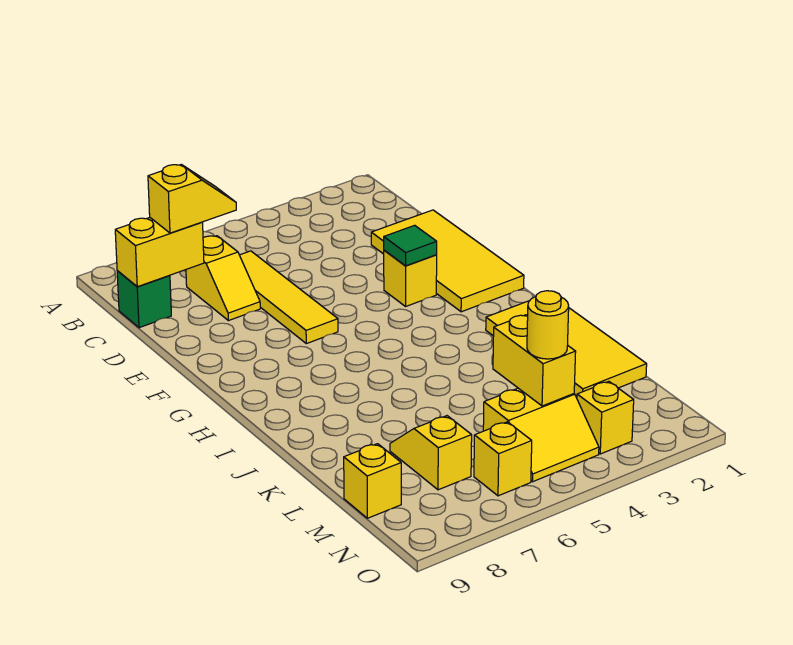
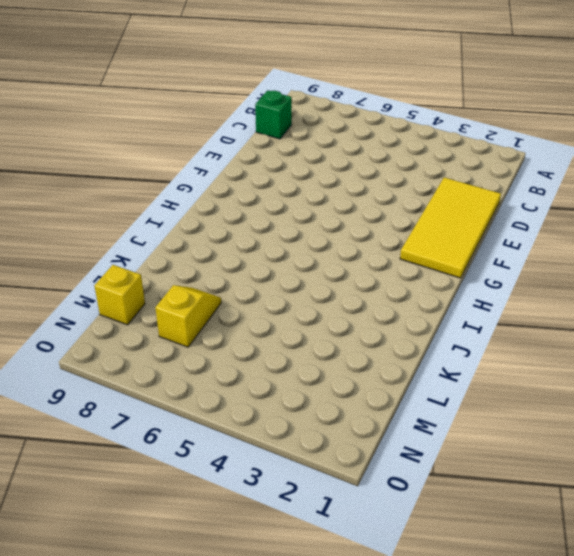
none -> yellow tile C6:F6 level 1
none -> yellow slope C7:D7 level 1 top C
none -> yellow brick F3 level 1

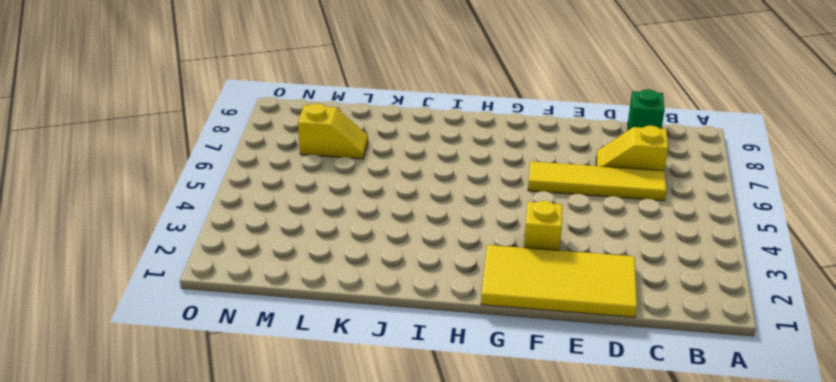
none -> yellow tile I1:L2 level 1
none -> yellow slope M4:N5 level 1 top M
none -> yellow brick M9 level 1

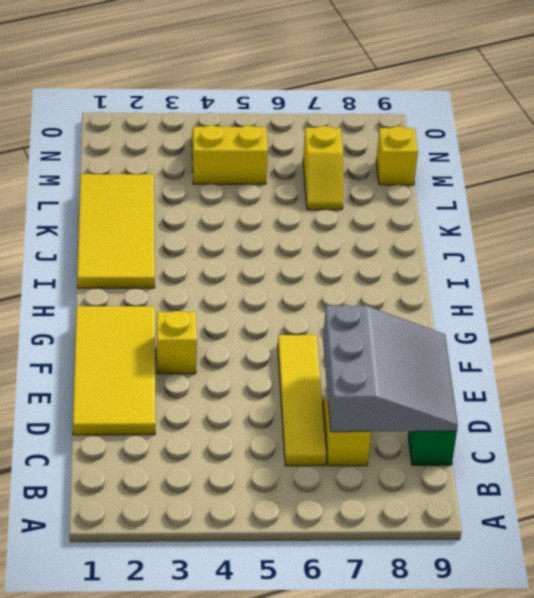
grey slope C7:E9 level 2 top 7 -> yellow brick C8:C9 level 2
none -> yellow brick N3 level 1
none -> yellow brick N6 level 1
none -> green tile F3 level 2

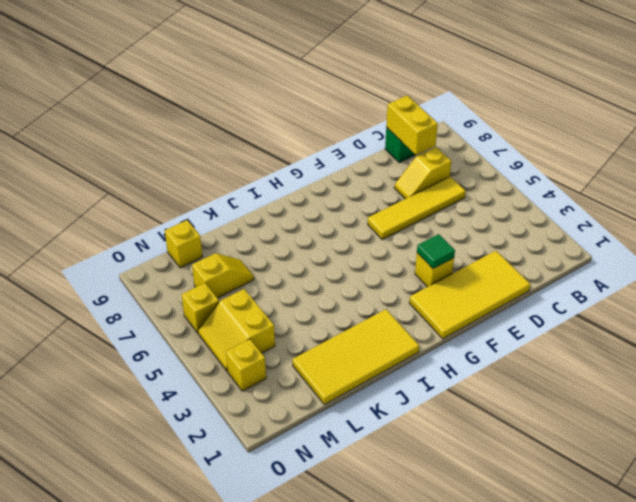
none -> yellow brick L4:M4 level 2
none -> yellow slope C7:C8 level 3 top 8
none -> yellow round brick M4 level 3

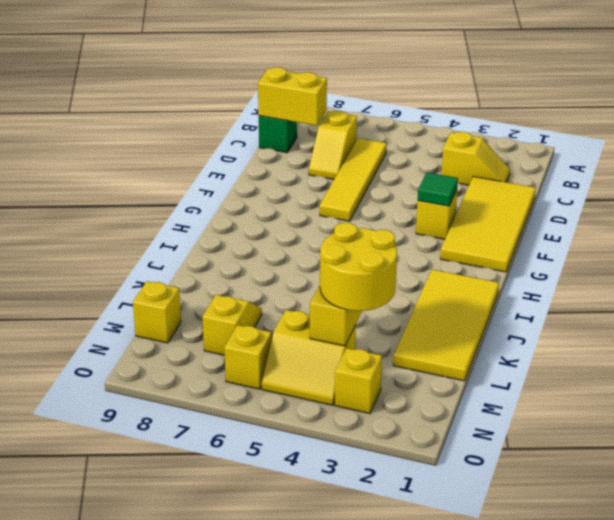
yellow slope C2:C3 level 1 top 3 -> yellow slope C7:C8 level 3 top 8
yellow round brick L3:M4 level 3 -> yellow round brick M4 level 3

